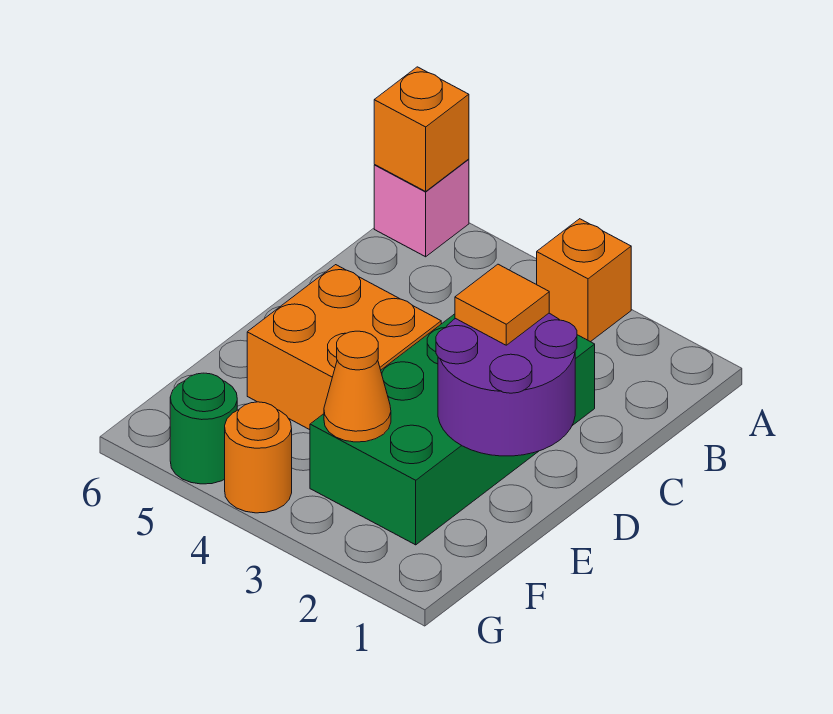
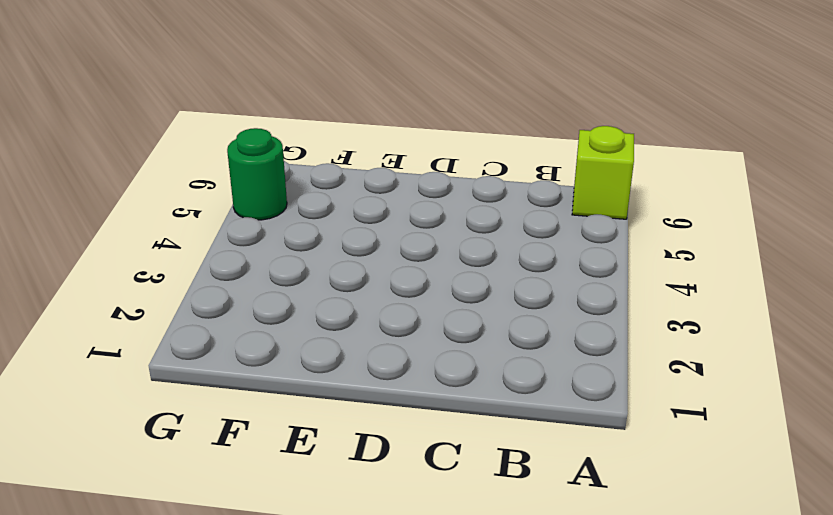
lime brick A6 level 1 -> pink brick A6 level 1
none -> orange brick A3 level 1
none -> green brick C2:F3 level 1

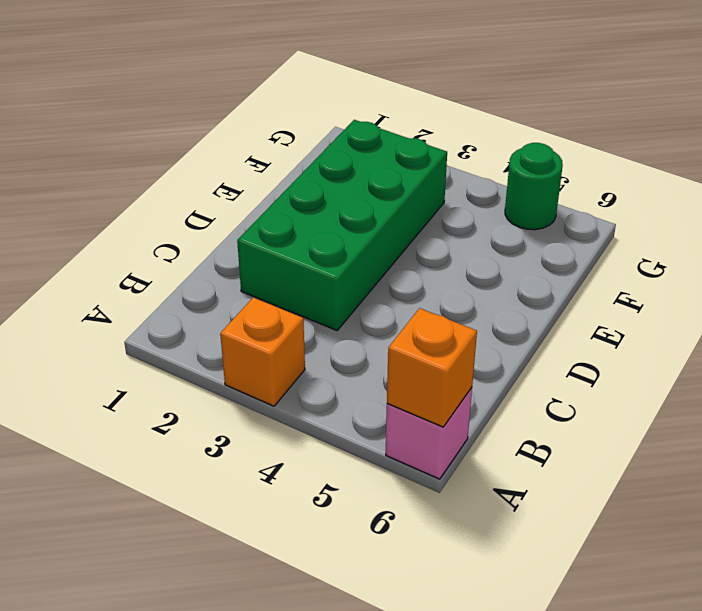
none -> orange brick D4:E5 level 1
none -> orange round brick G4 level 1

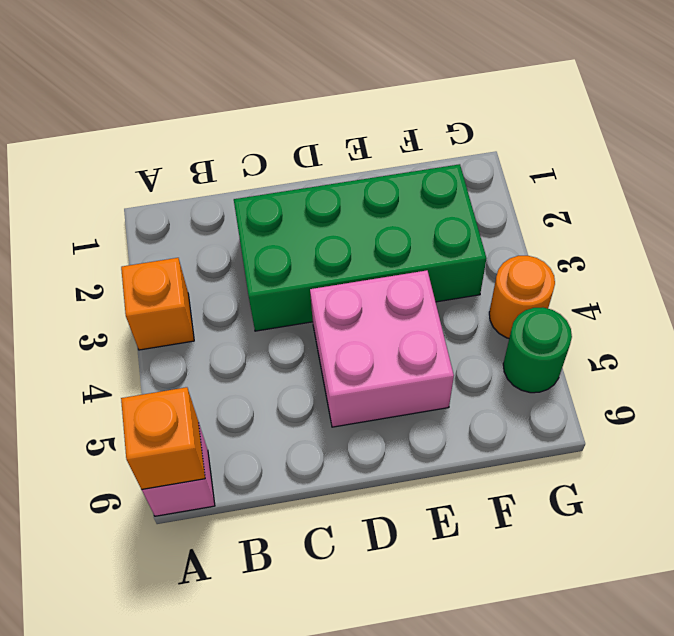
pink brick D4:E5 level 1 -> orange brick D4:E5 level 1
none -> purple round brick D1:E2 level 2
none -> orange cone F3 level 2

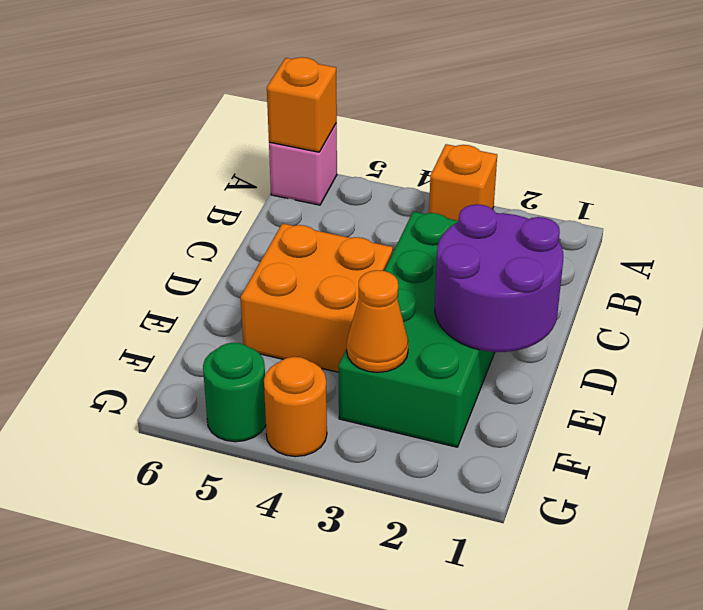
none -> orange tile D2 level 3

